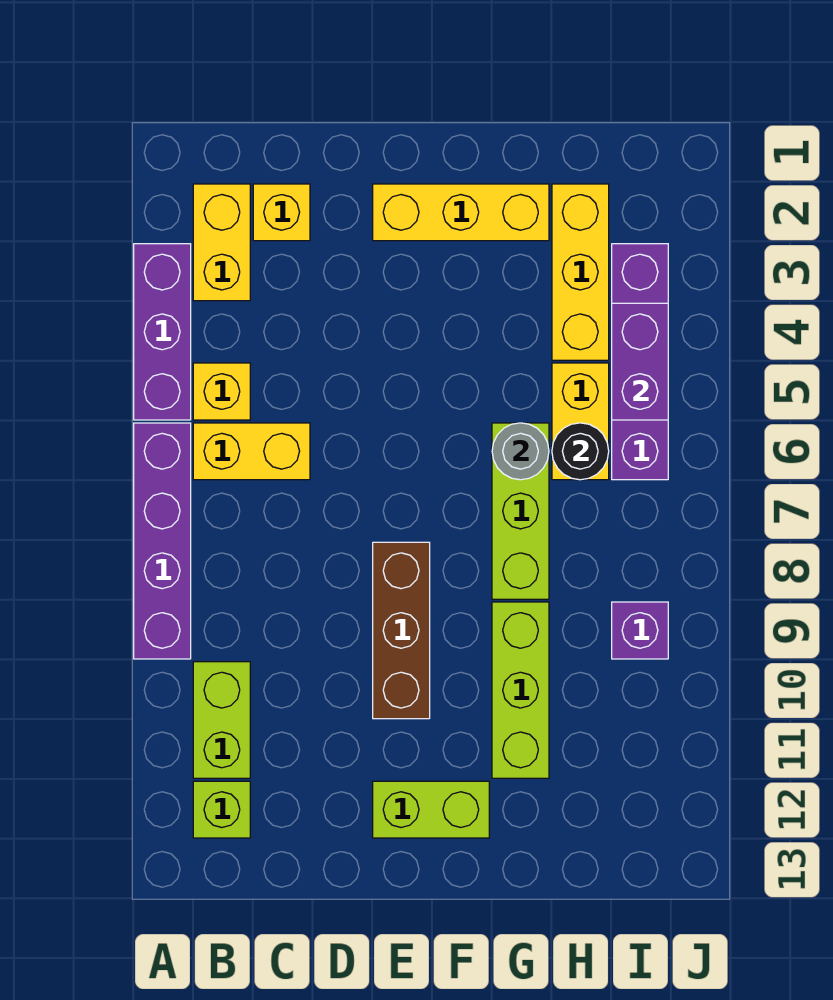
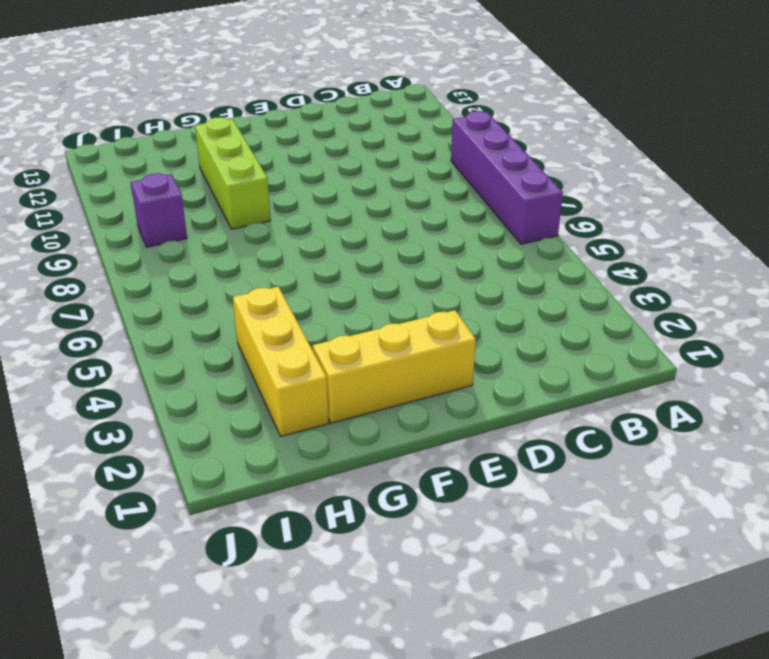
none -> purple brick A3:A5 level 1
none -> yellow brick B2:B3 level 1
none -> yellow brick B5 level 1

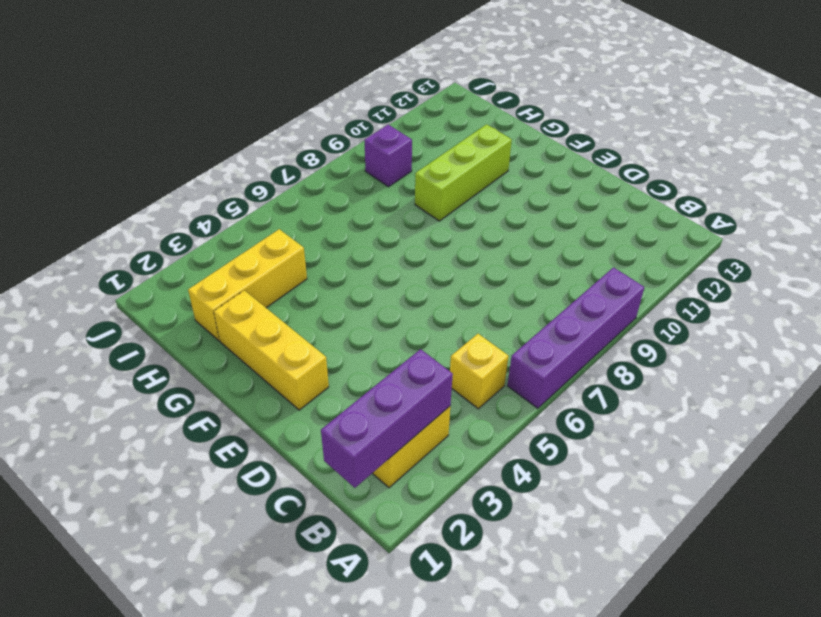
purple brick B1:B3 level 2 -> purple brick A3:A5 level 1
none -> yellow brick B6:C6 level 1
none -> lime brick B10:B11 level 1
none -> lime brick B12 level 1

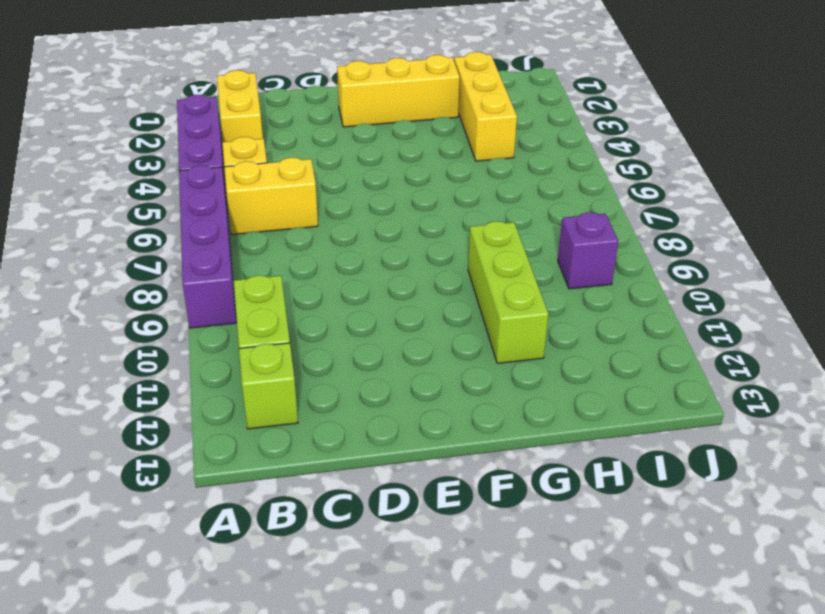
none -> yellow brick C2 level 1
none -> brown brick E8:E10 level 1
none -> lime brick E12:F12 level 1

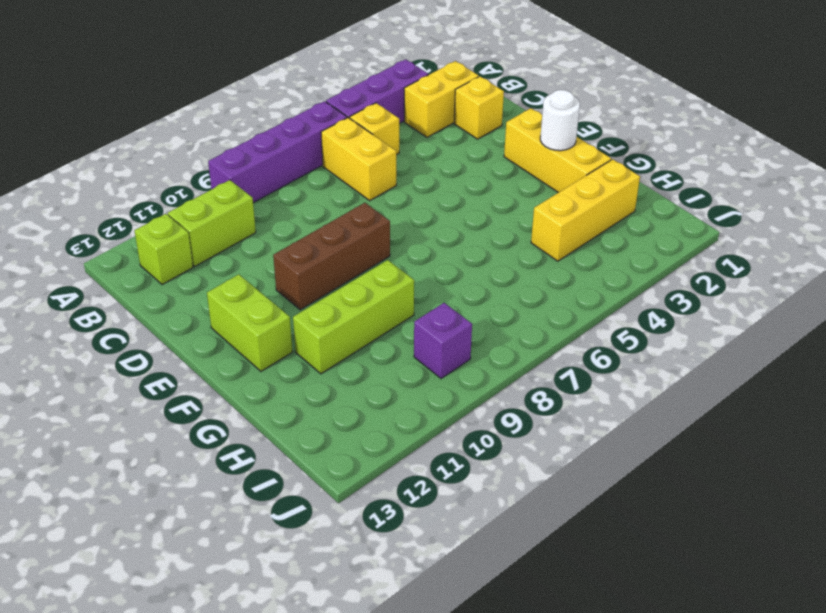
white round brick F2 level 2 -> none
none -> lime brick G6:G8 level 1
none -> yellow brick H5:H6 level 1
none -> purple brick I3:I6 level 1

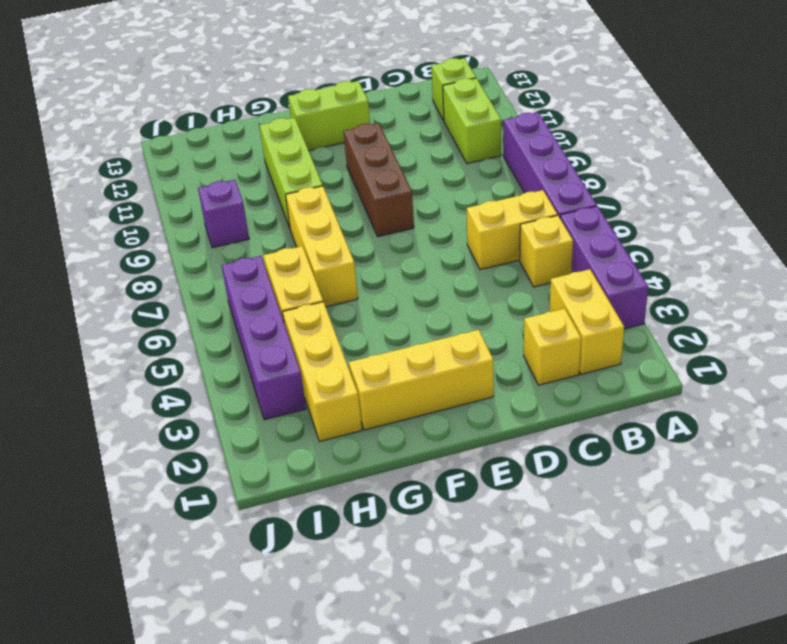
yellow brick G6:G8 level 1 -> lime brick G6:G8 level 1
none -> grey round brick G6 level 2
none -> black round brick H6 level 2
none -> purple brick I4:I5 level 2

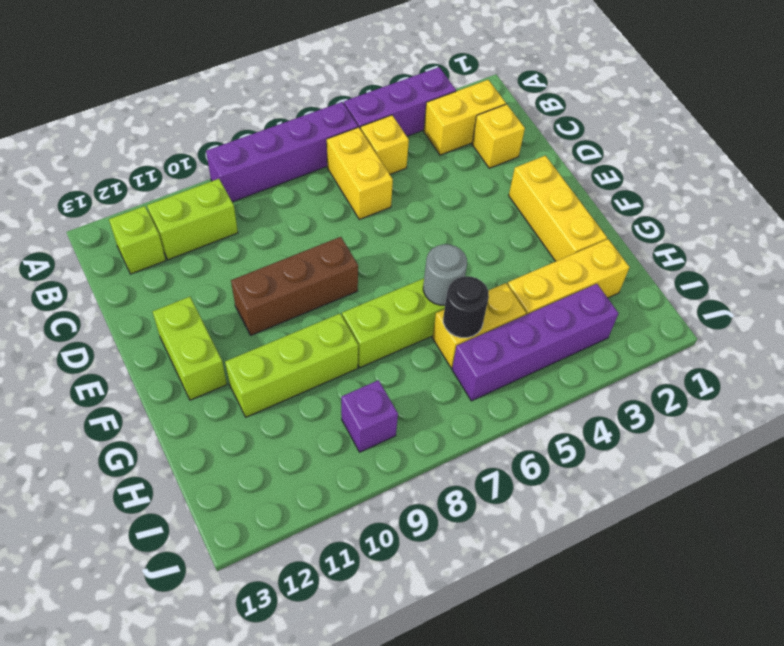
none -> purple brick I4:I5 level 2

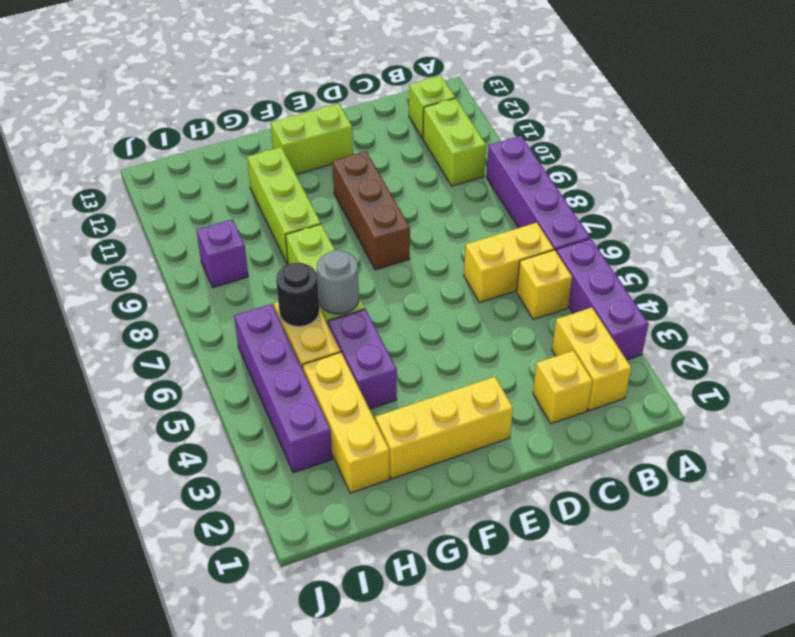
purple brick G4:G5 level 1 -> purple brick I4:I5 level 2

